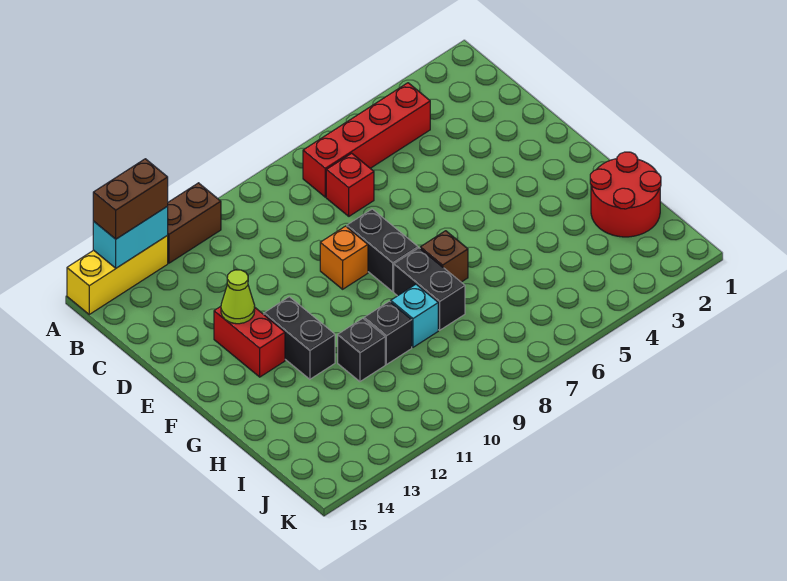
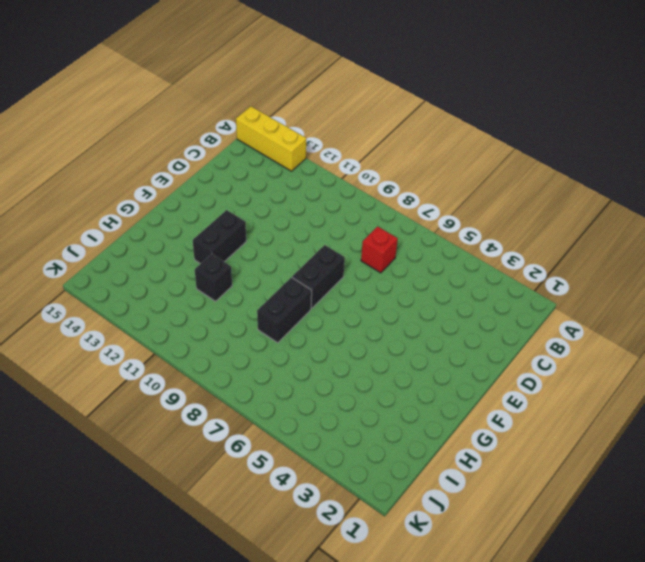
none -> brown brick A11:A12 level 1
none -> red brick B4:B7 level 1
none -> orange brick E9 level 1

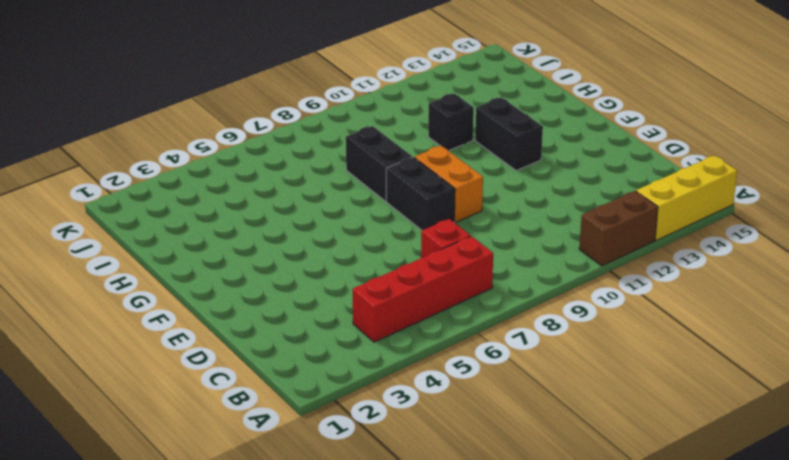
orange brick E9:F9 level 1 -> orange brick E9 level 1
none -> red brick E13:F13 level 1
none -> brown brick G7 level 1
none -> red round brick H1:I2 level 1

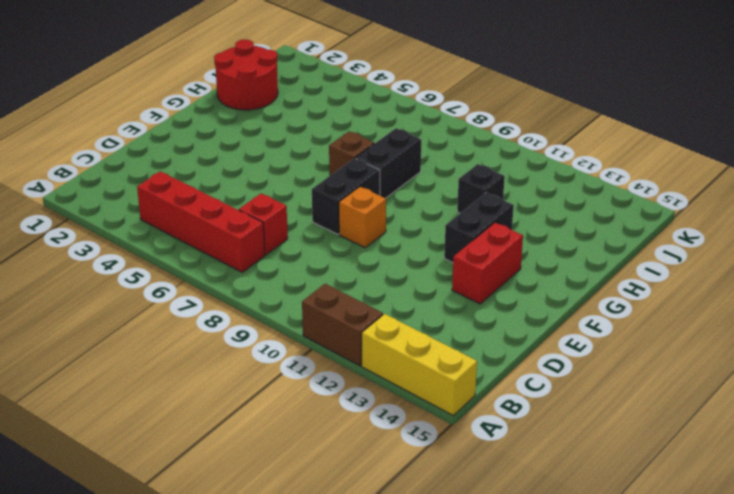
none -> cyan brick H9 level 1
none -> black brick H10 level 1
none -> cyan brick A13:A14 level 2

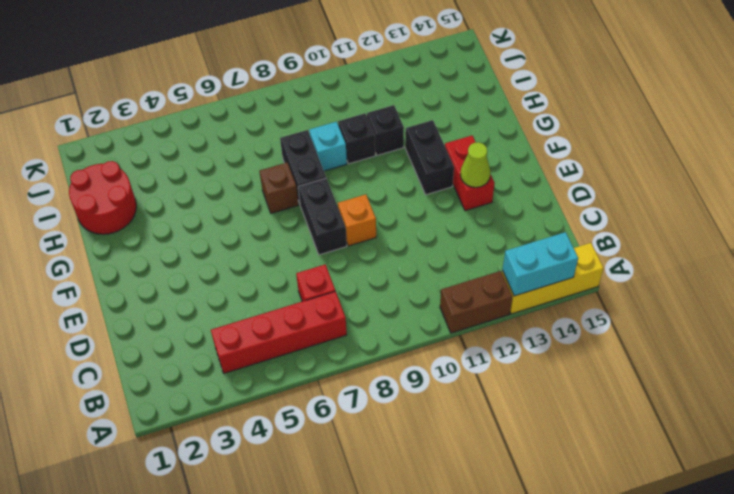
none -> brown brick A13:A14 level 3

